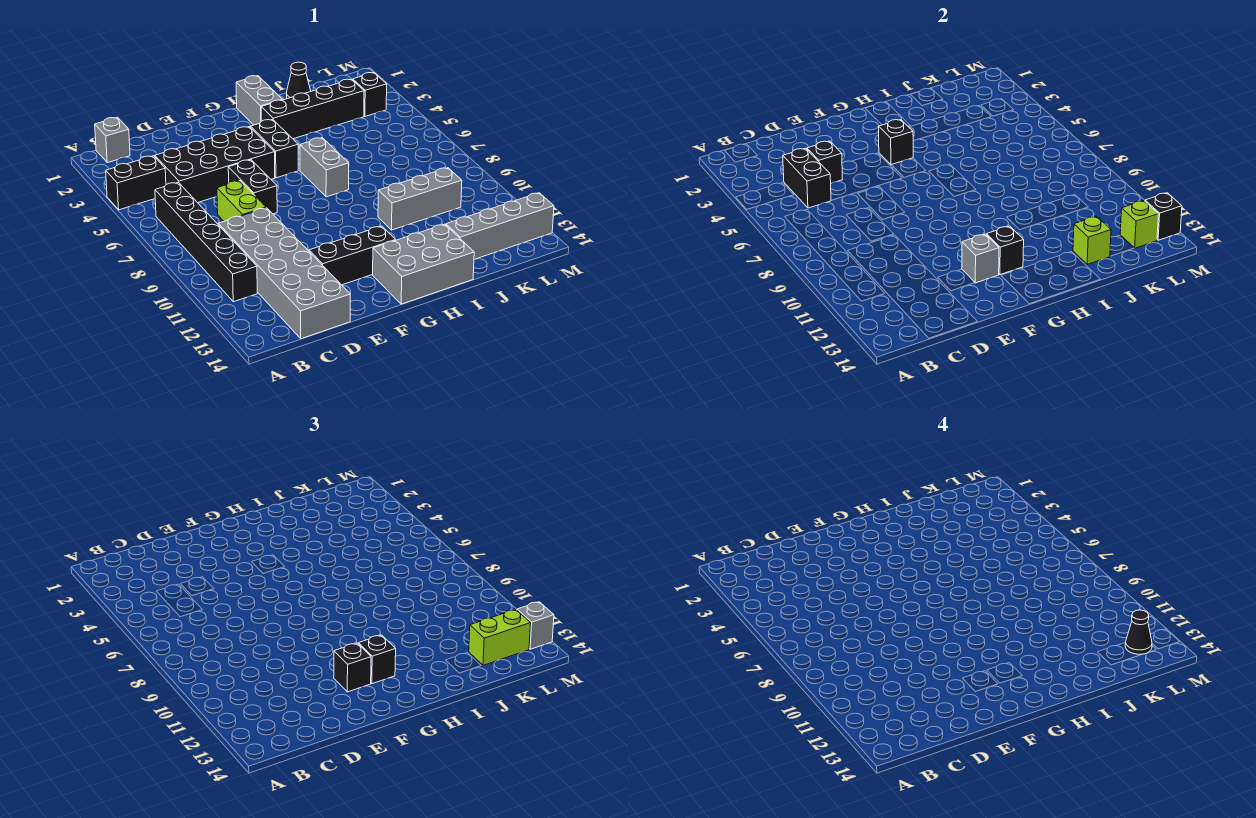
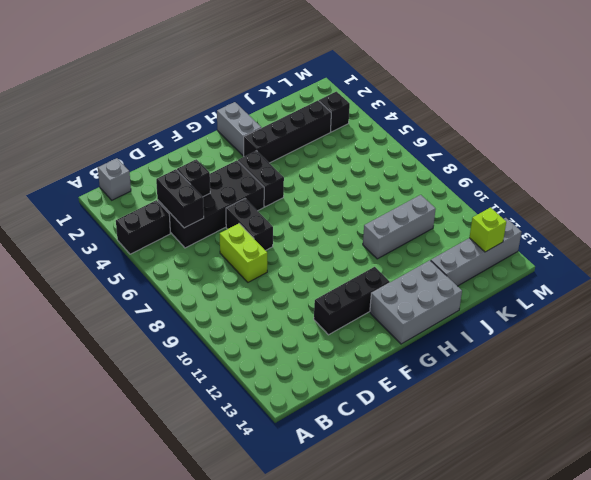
none -> black brick B6:B11 level 1
none -> grey brick C9:D14 level 1
none -> grey brick H6:H7 level 1
none -> black cone J1 level 1

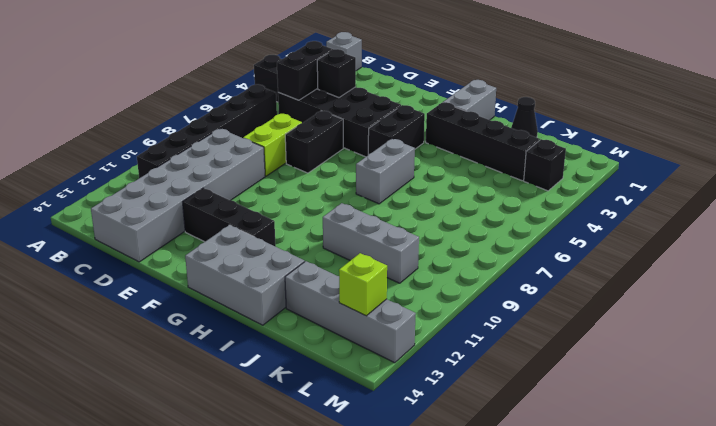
none -> grey brick F12 level 2
none -> black brick G4 level 2
none -> black brick G12 level 2
none -> lime brick J13 level 2

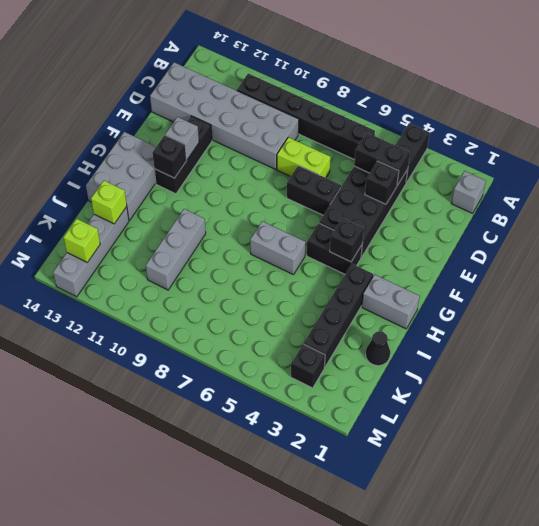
none -> black brick M13 level 2
none -> black brick F12 level 3
none -> black brick G12 level 3
none -> lime brick K13:L13 level 3

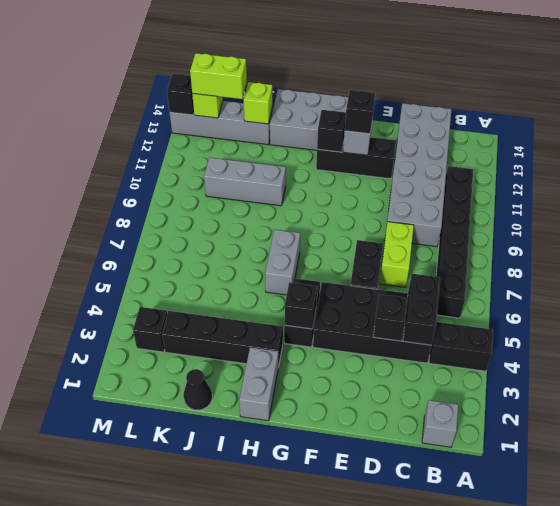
none -> black brick G12 level 3
none -> grey brick M13 level 3
none -> black cone L13 level 4

